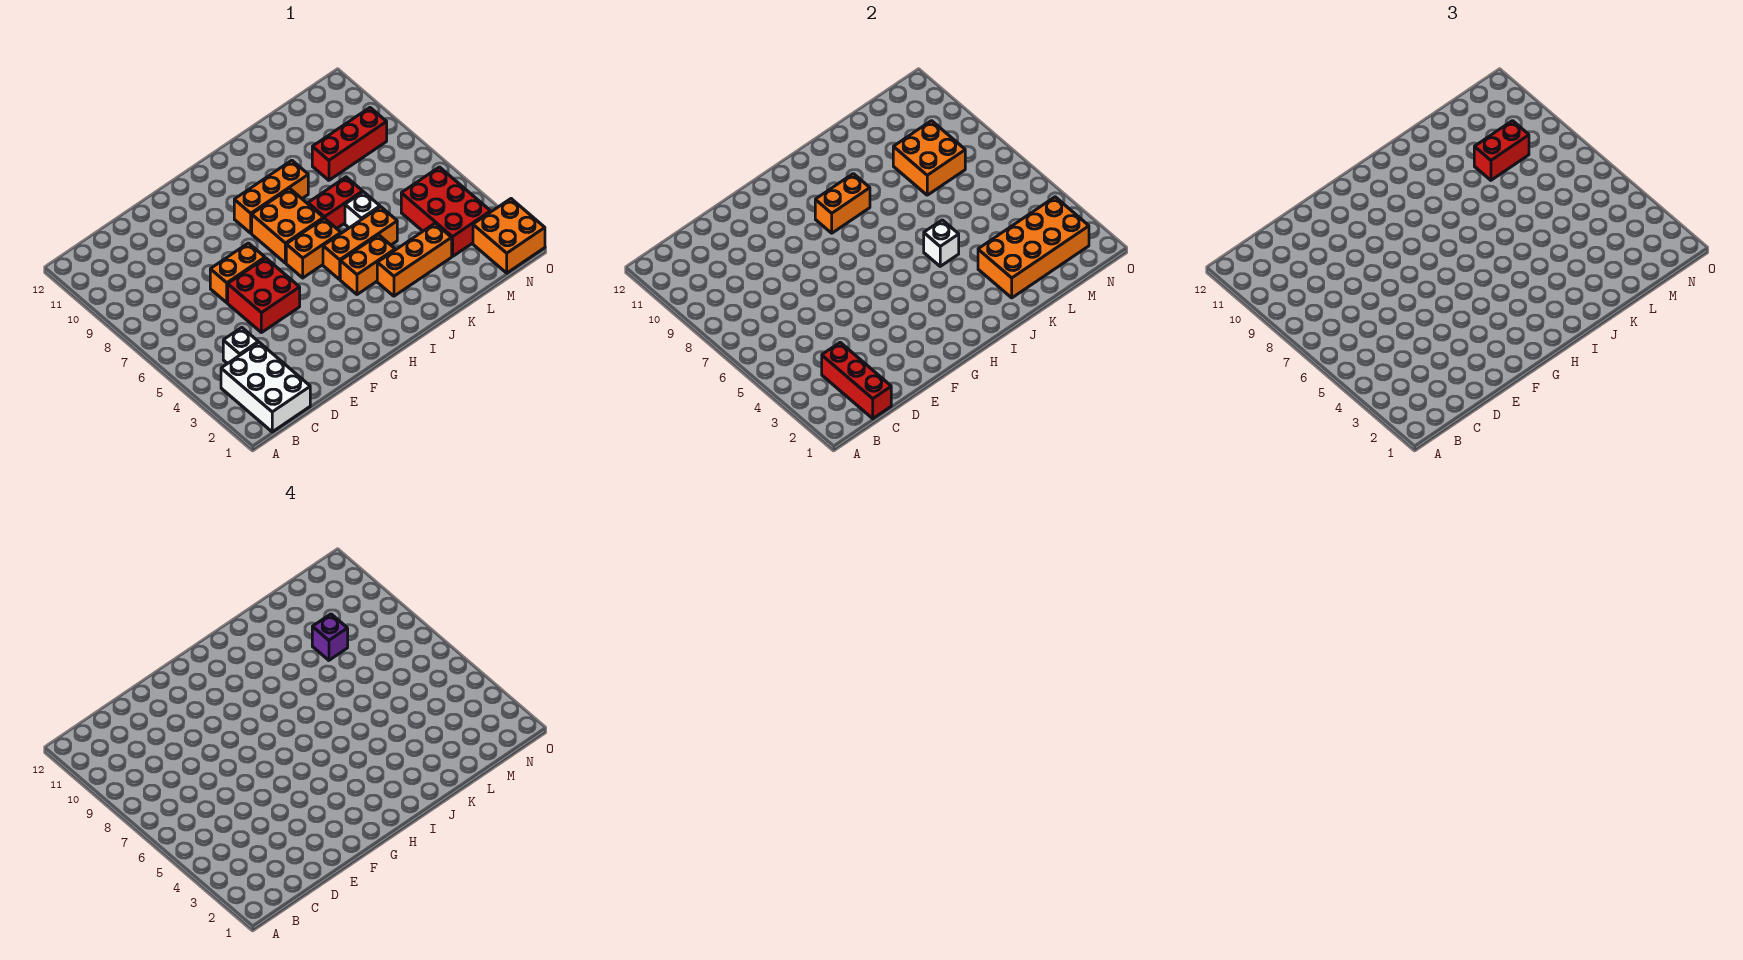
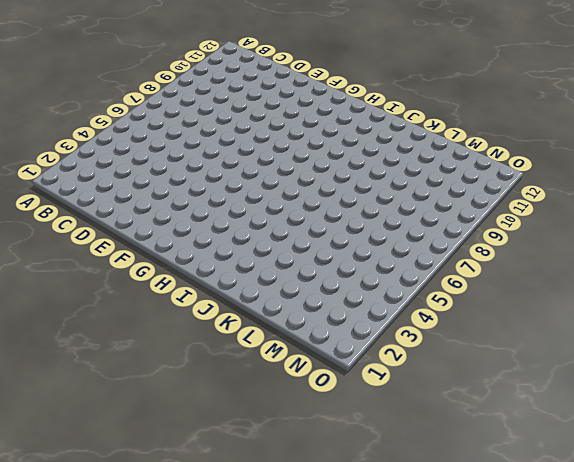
none -> white brick B1:C3 level 1
none -> white brick C4 level 1
none -> red brick E5:F6 level 1

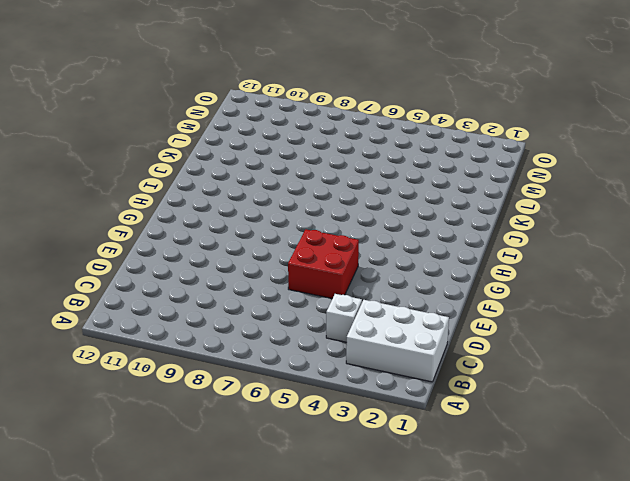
none -> orange brick E7:F7 level 1
none -> orange brick H6:I6 level 1
none -> orange brick H7:I8 level 1

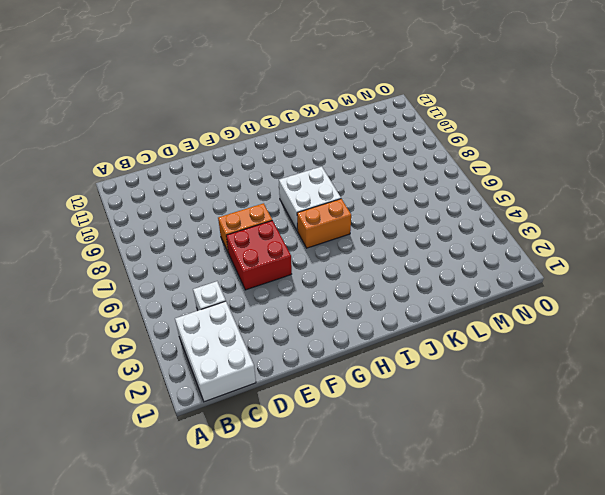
white brick H7:I8 level 1 -> orange brick H7:I8 level 1
none -> orange brick H9:J9 level 1
none -> orange brick I4:J4 level 1
none -> orange brick I5:K5 level 1

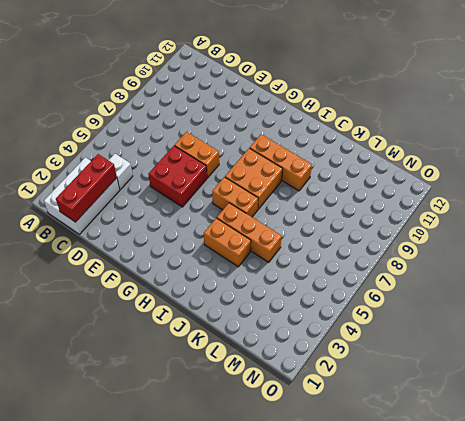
none -> orange brick J3:L3 level 1
none -> red brick J7:K7 level 1
none -> white brick K6 level 1

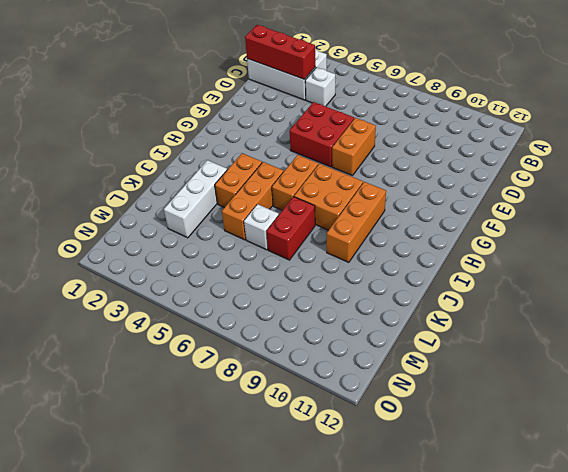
white brick J3:L3 level 1 -> orange brick J3:L3 level 1
none -> red brick L9:N9 level 1
none -> red brick M3:N5 level 1
none -> orange brick N1:O2 level 1

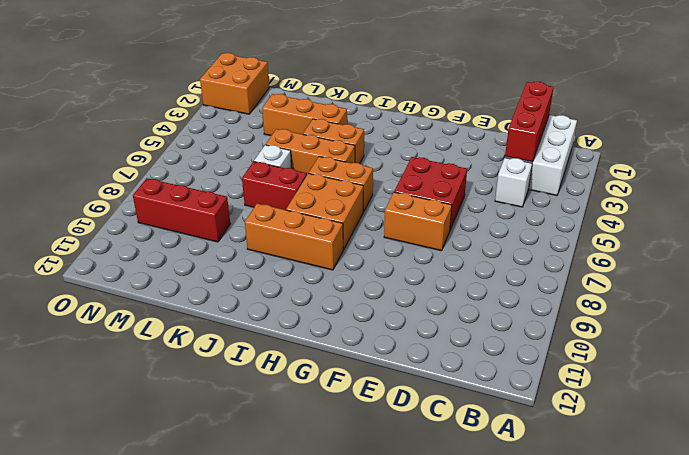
none -> red brick M3:N5 level 1
none -> orange brick H9:I9 level 2
none -> white brick J5 level 2

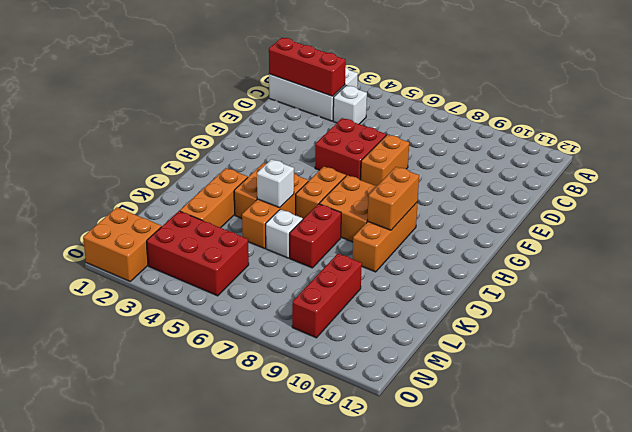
none -> orange brick K2:N3 level 2
none -> orange brick L8:M9 level 2
none -> red brick L9:M9 level 3

